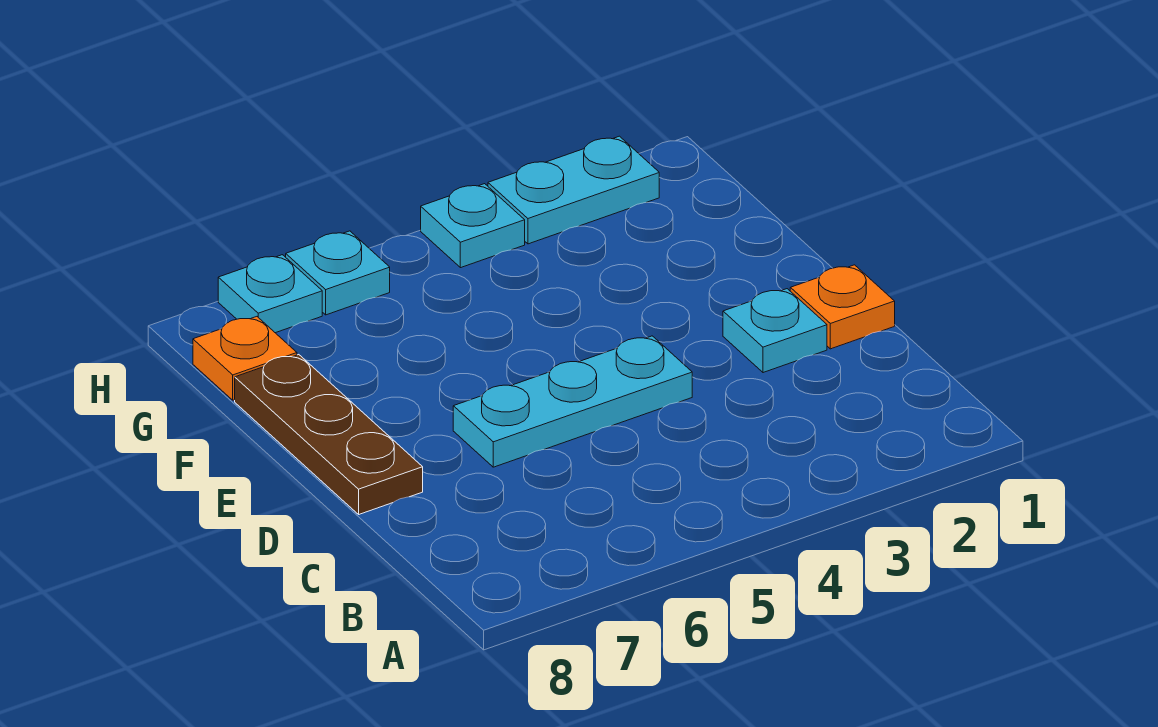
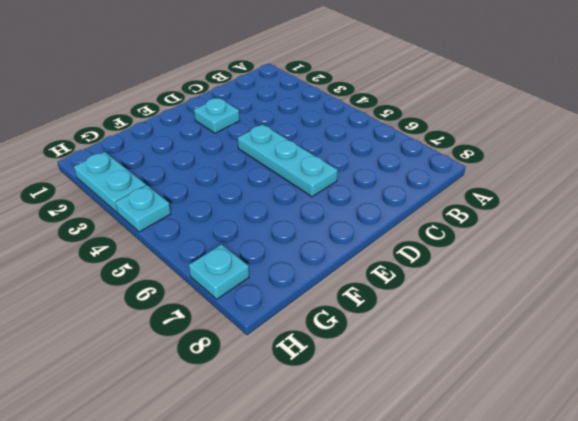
none -> orange plate D1 level 1
none -> brown plate D8:F8 level 1

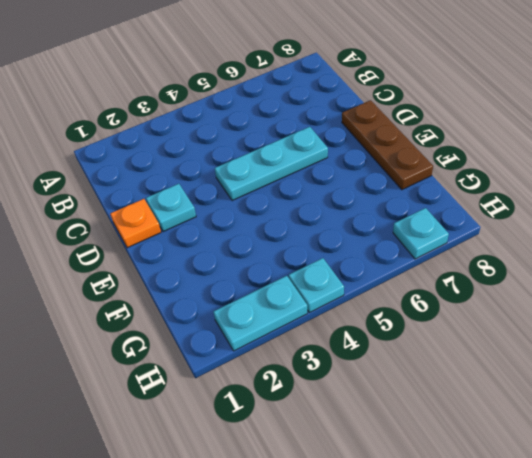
none -> orange plate G8 level 1
none -> cyan plate H6 level 1

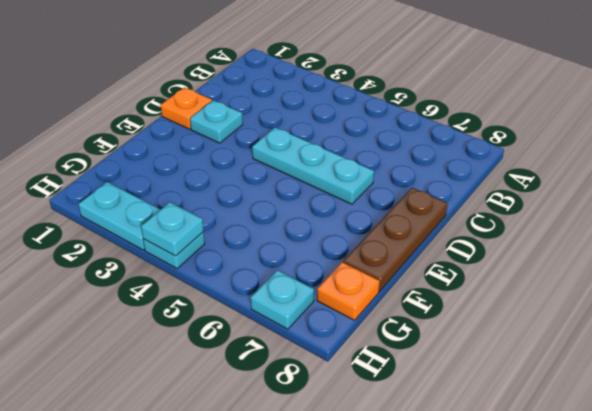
cyan plate H4 level 2 -> cyan plate H6 level 1

